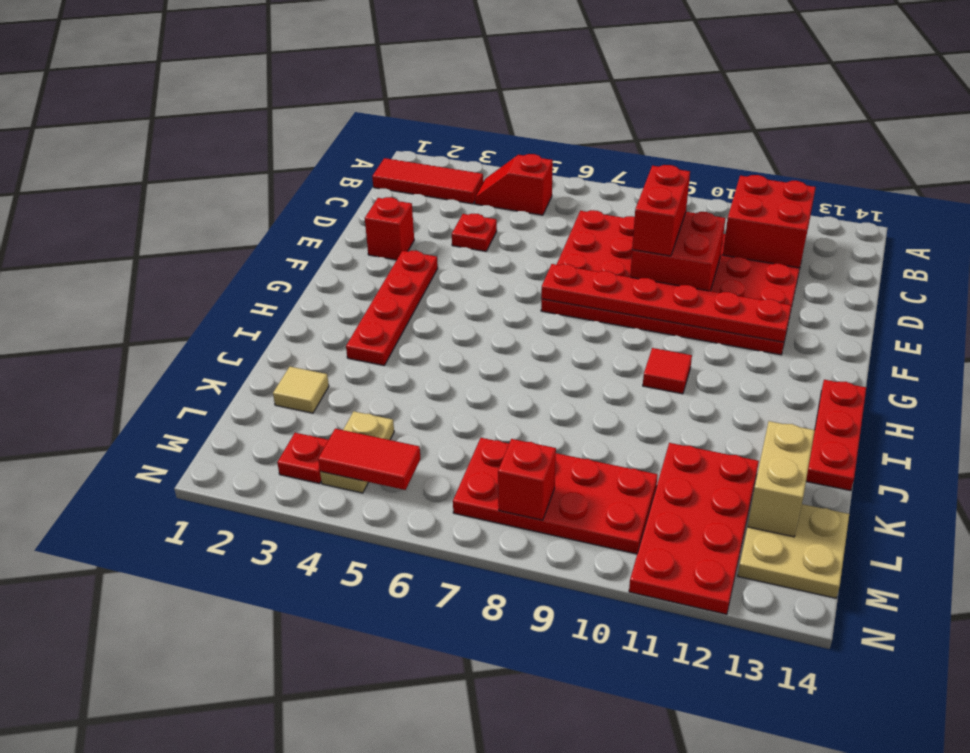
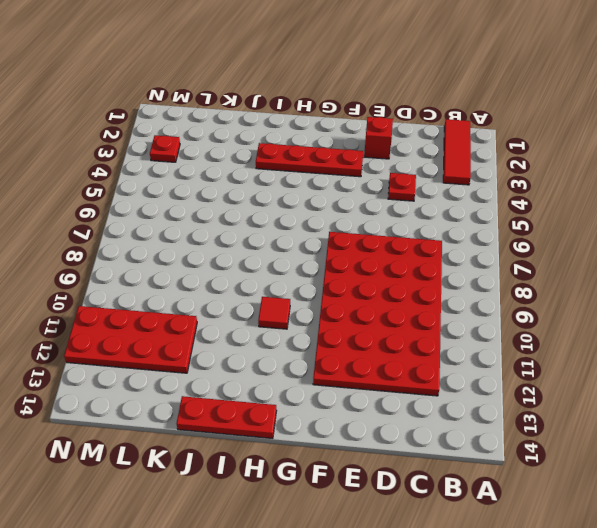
none -> red slope B4:B5 level 1 top 5
none -> tan tile K2 level 1
none -> tan plate L4:M4 level 1

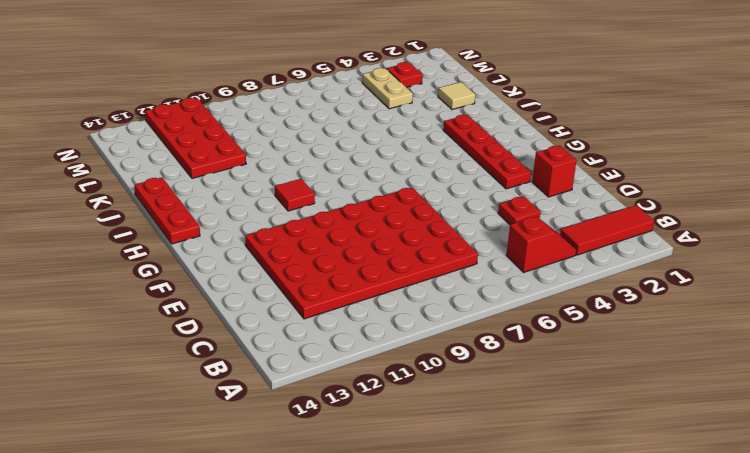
none -> red plate L7:M10 level 1
none -> tan plate L13:M14 level 1
none -> red brick B11:C12 level 2

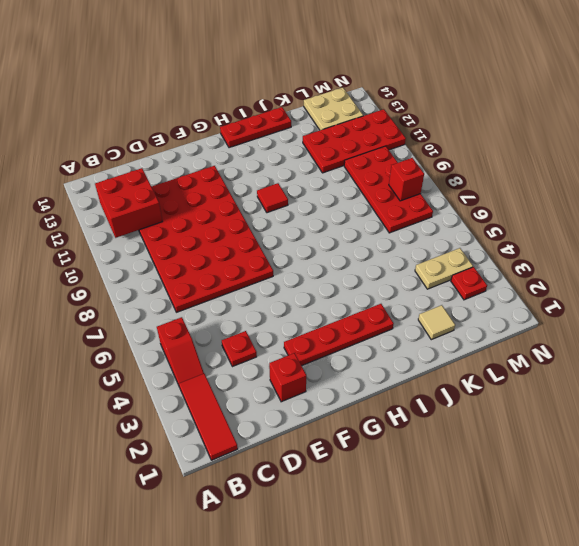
none -> red brick D9:E10 level 2
none -> red plate F7:F12 level 2
none -> tan brick K13:L13 level 2

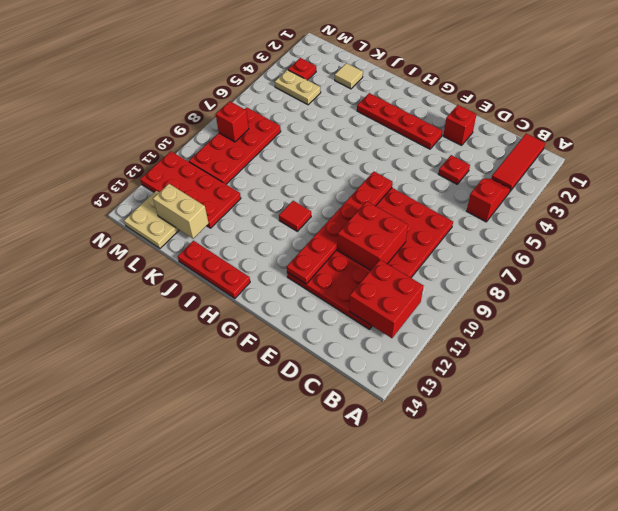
none -> red tile M4:M5 level 2
none -> red brick D9:E9 level 3

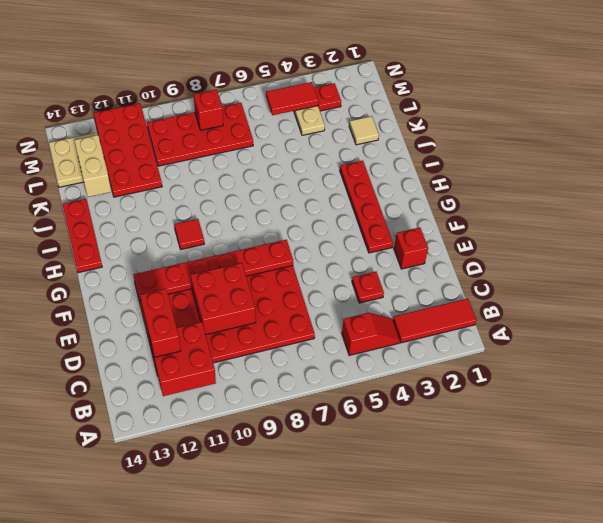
red brick C12:D12 level 3 -> red brick D9:E9 level 3

